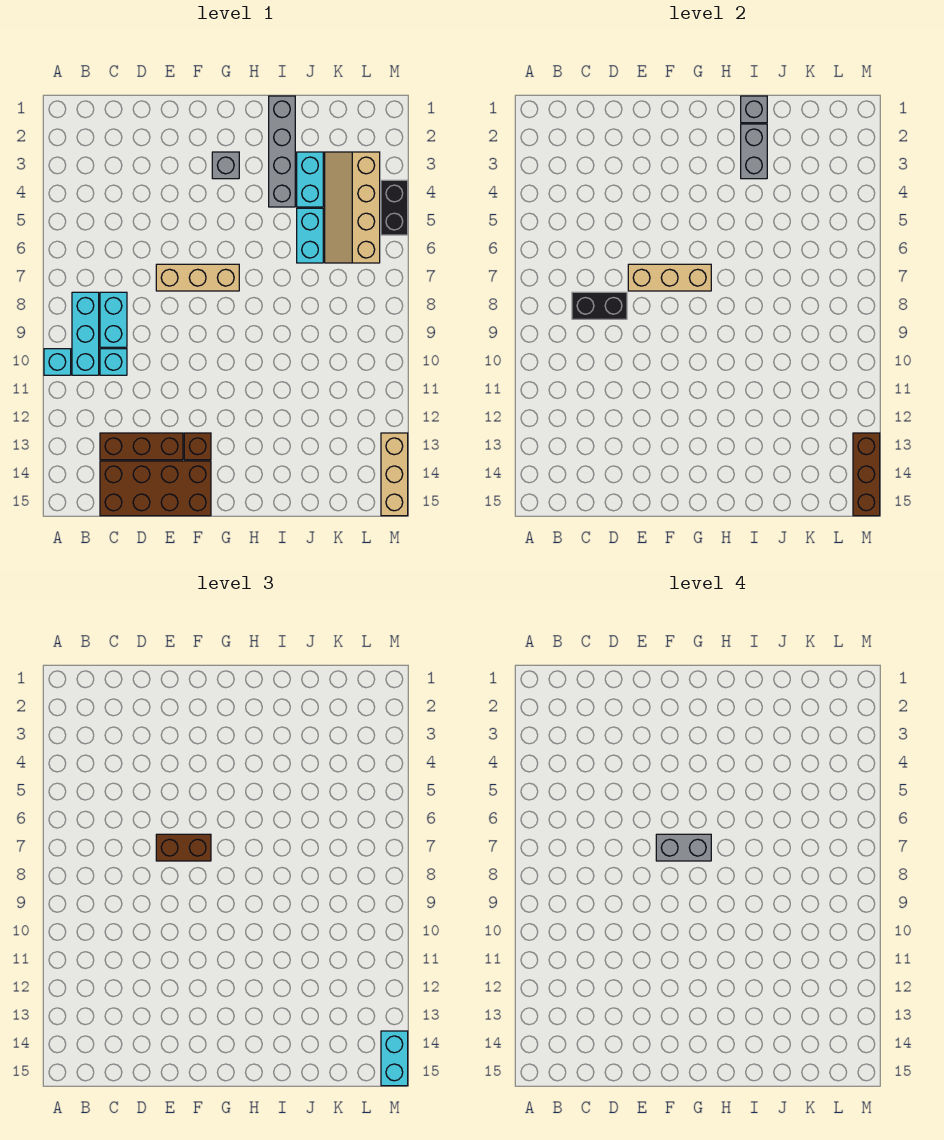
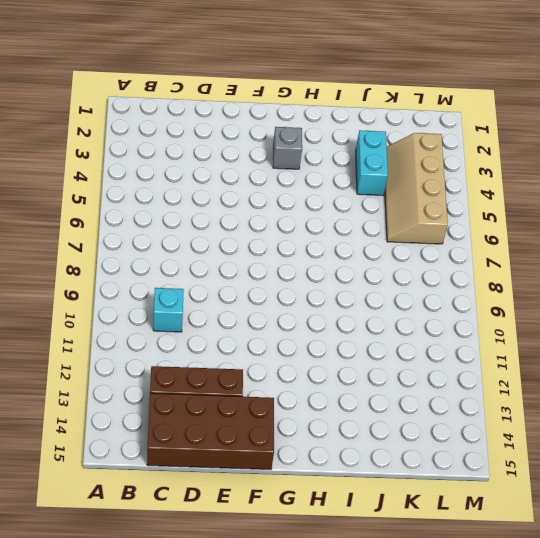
none -> cyan brick A10 level 1
none -> cyan brick B8:B10 level 1
none -> cyan brick C8:C9 level 1

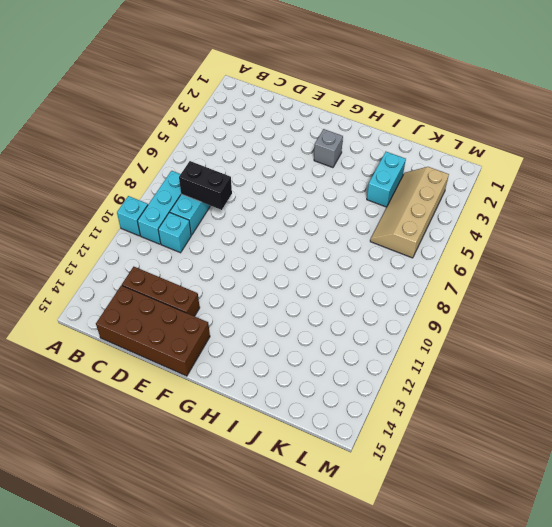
none -> tan brick E7:G7 level 1
none -> brown brick F13 level 1
none -> grey brick I1:I4 level 1

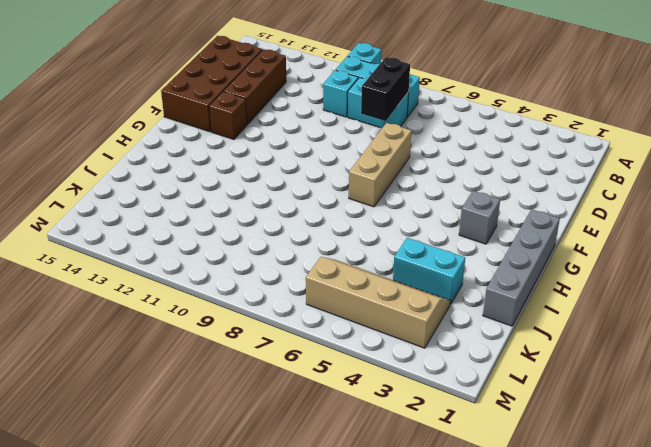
grey brick G1:J1 level 1 -> grey brick I1:I4 level 1
none -> cyan brick J5:J6 level 1
none -> black brick M4:M5 level 1
none -> tan brick M13:M15 level 1

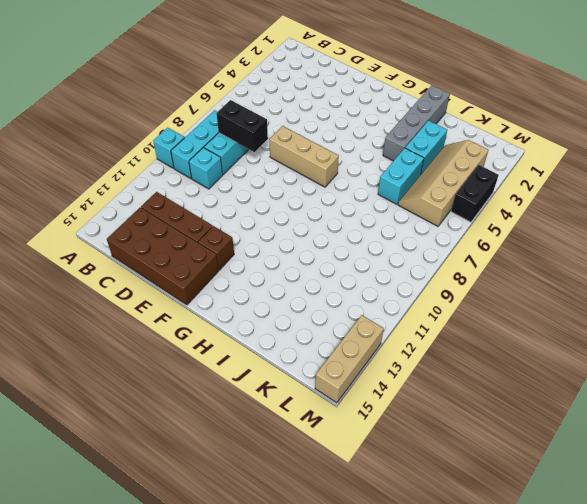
none -> grey brick G3 level 1
none -> tan brick E7:G7 level 2
none -> grey brick I1 level 2

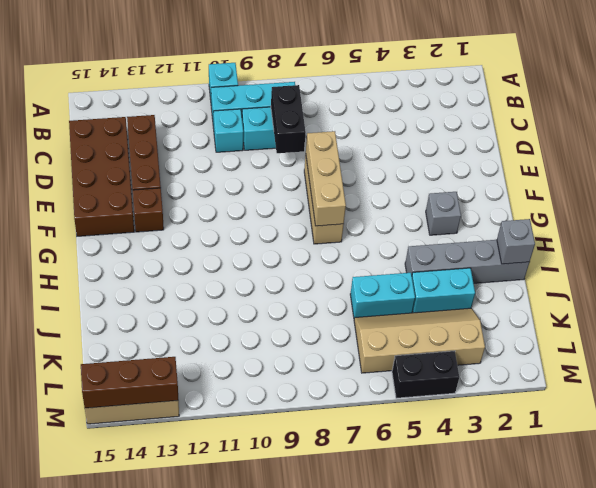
none -> grey brick I2:I3 level 2
none -> brown brick E7:F7 level 3
none -> cyan brick M14:M15 level 3

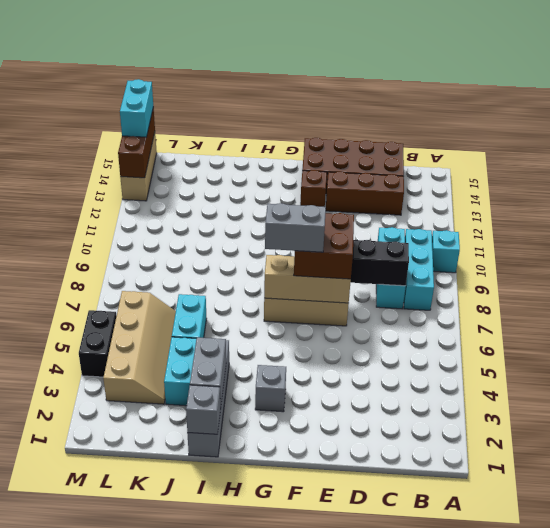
brown brick E7:F8 level 3 -> brown brick E7:F7 level 3

